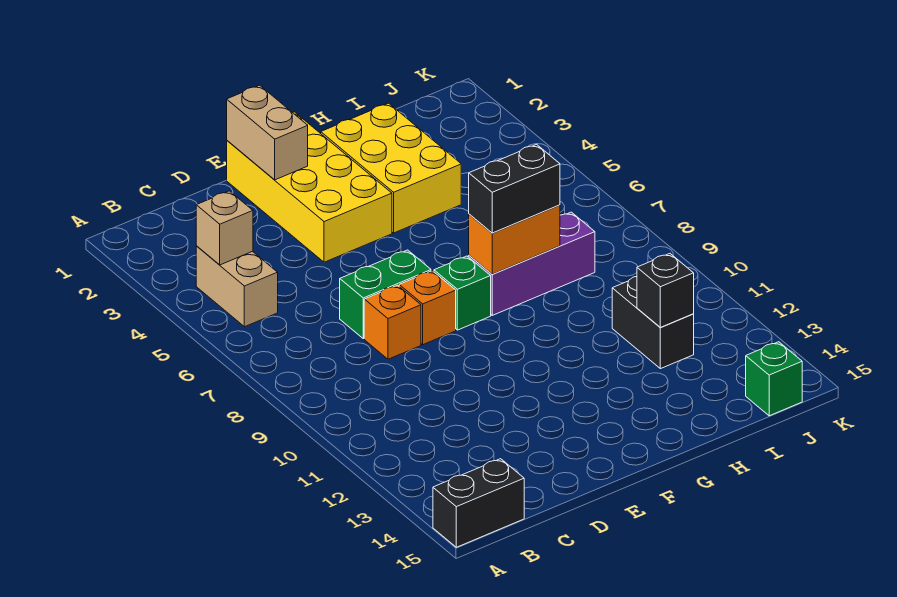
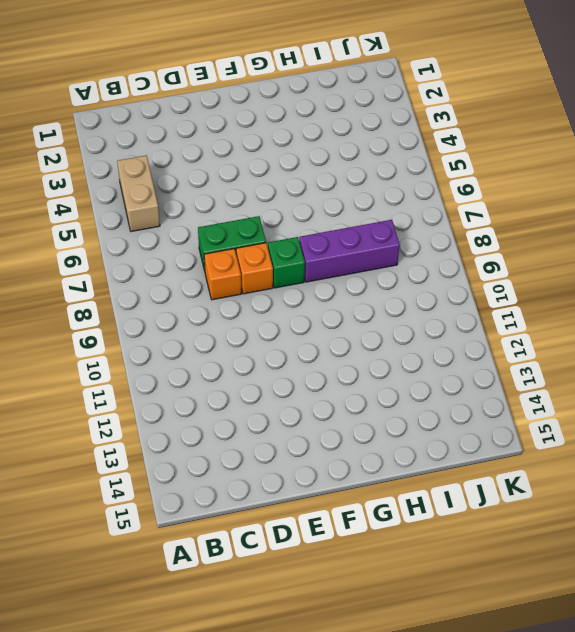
none -> black brick A15:B15 level 1
none -> yellow brick E1:F4 level 1
none -> yellow brick G2:H4 level 1

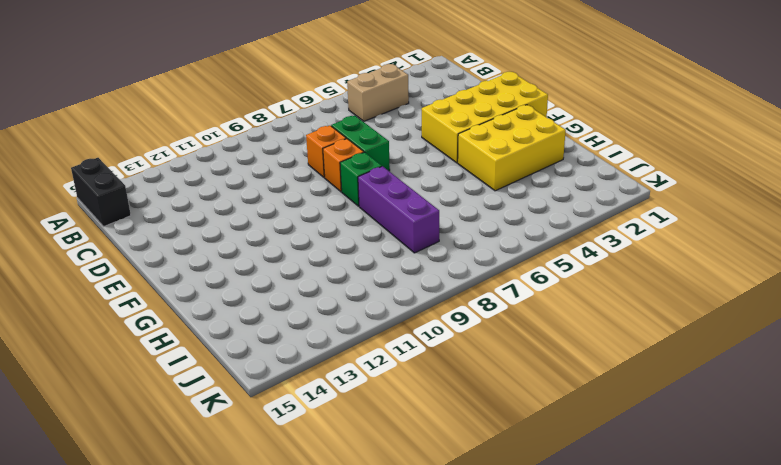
none -> black brick I11:I12 level 1
none -> green brick J15 level 1
none -> tan brick B4 level 2

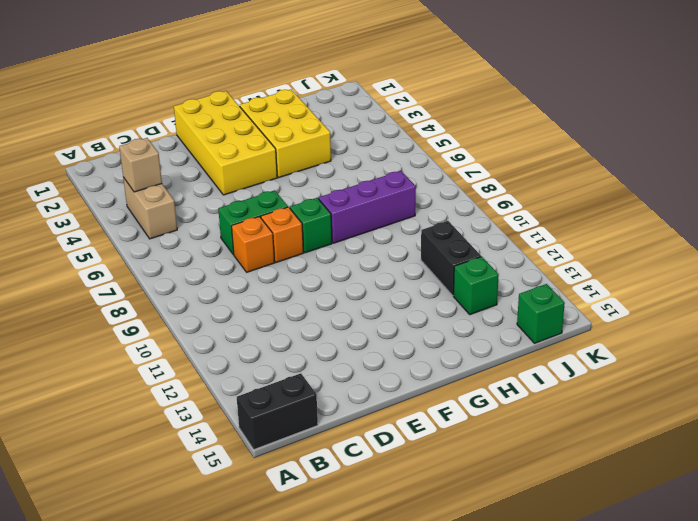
green brick I13 level 1 -> none
none -> tan brick E1:E2 level 2
none -> orange brick G8:H8 level 2
none -> black brick I12 level 2

